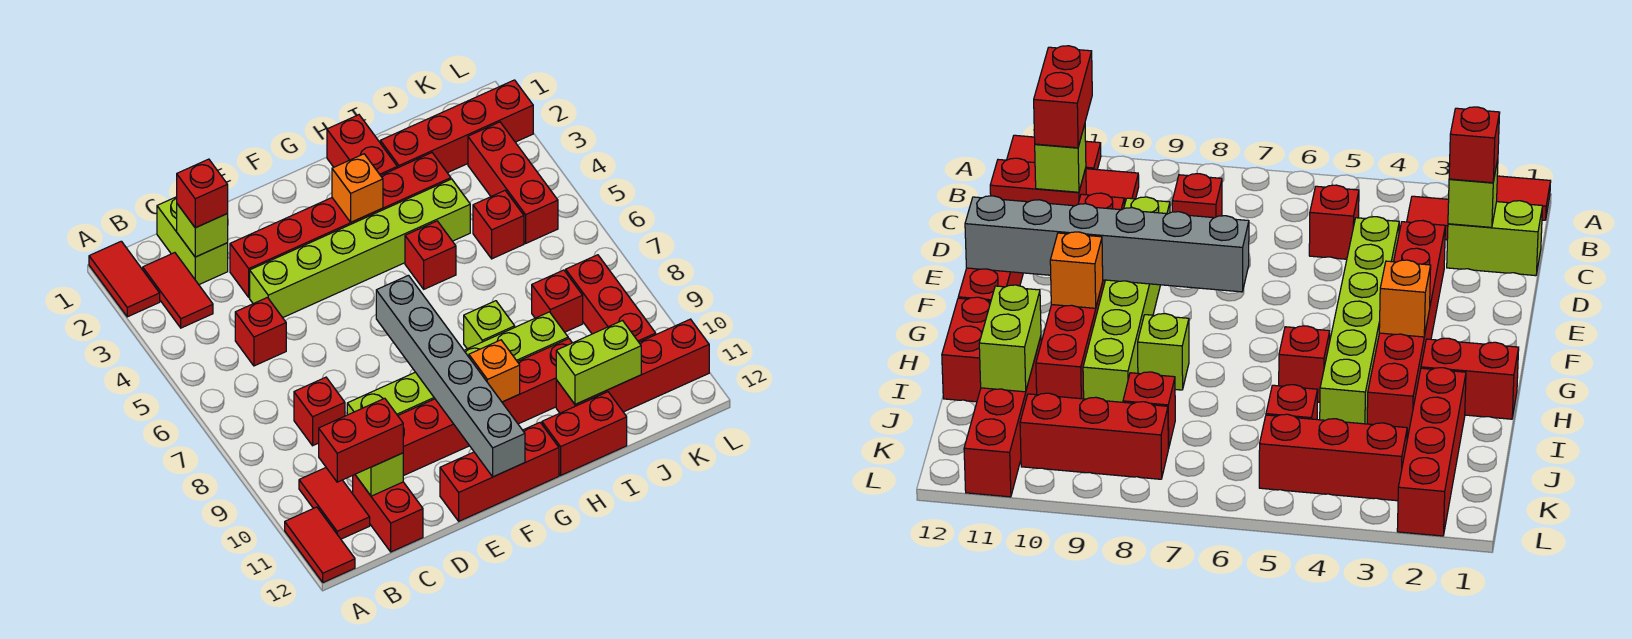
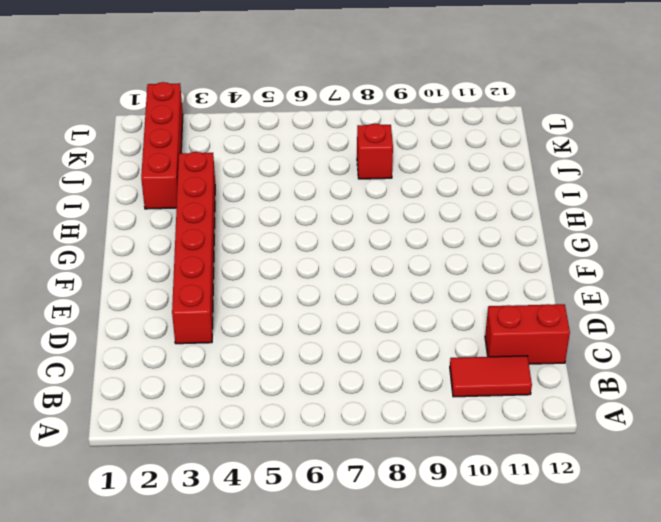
none -> red tile A1:A2 level 1
none -> red tile A11:A12 level 1
none -> red tile B2:B3 level 1
none -> lime brick C1:C2 level 1

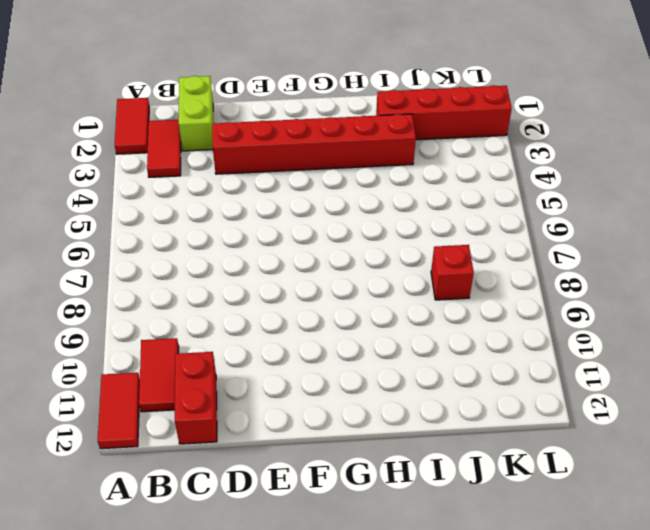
none -> red brick C5 level 1
none -> red brick C8 level 1
none -> lime brick D4:I4 level 1
none -> lime brick D9:I9 level 1

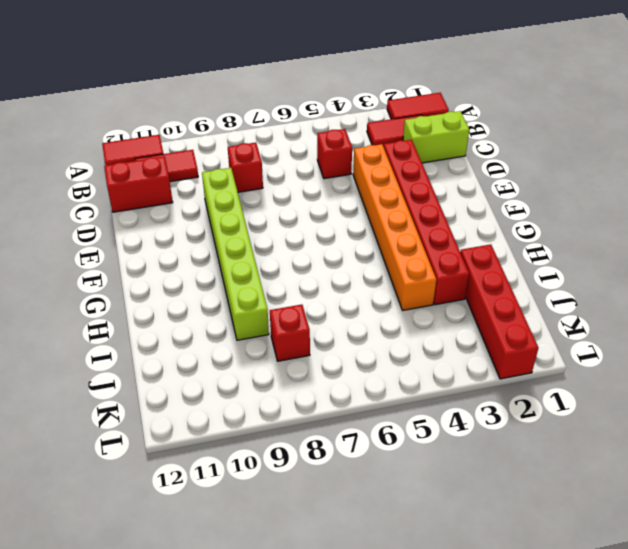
orange brick D4:I4 level 1 -> lime brick D4:I4 level 1
none -> red brick D10:I10 level 1
none -> red brick E12:G12 level 1
none -> red brick H1:H2 level 1
none -> red brick H5 level 1

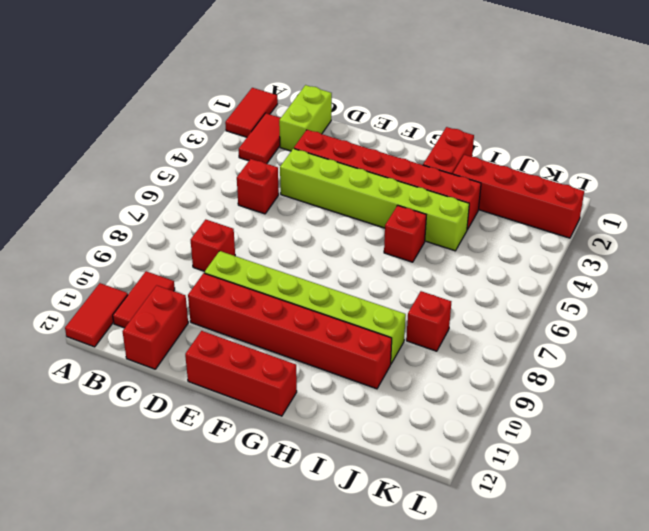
none -> lime brick H8 level 1
none -> red brick H12:I12 level 1
none -> red brick I11:L11 level 1
none -> red brick J5 level 1

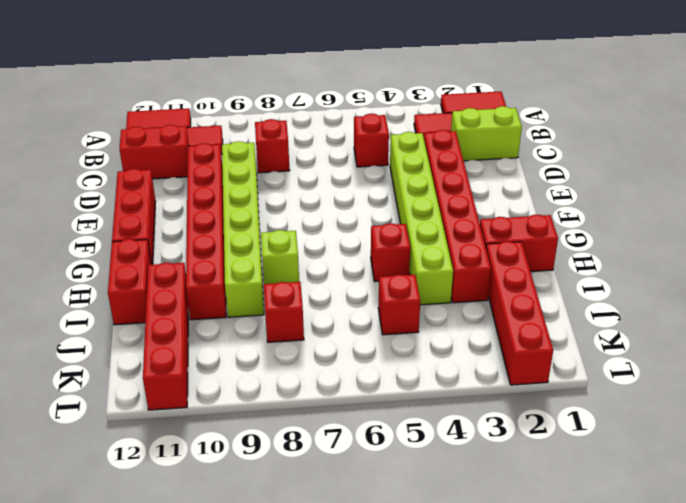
none -> red brick K3:K5 level 1
none -> red brick K8:K10 level 1
none -> lime brick C2 level 2
none -> lime brick C11 level 2

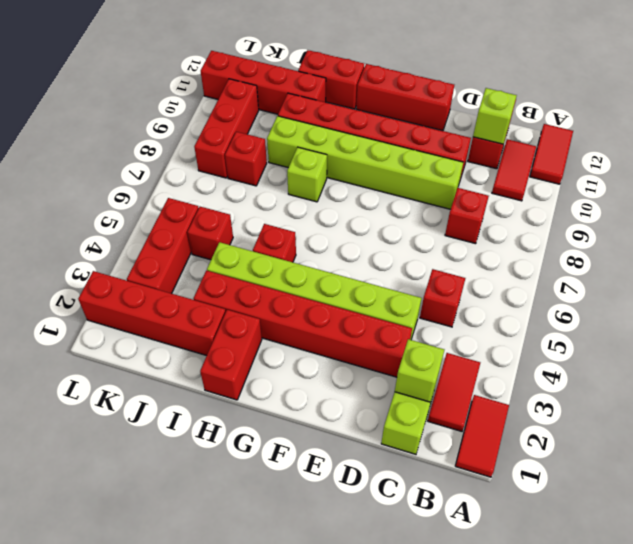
none -> grey brick F7:F12 level 2
none -> orange brick G3 level 2
none -> orange brick G10 level 2
none -> lime brick I11:J11 level 2

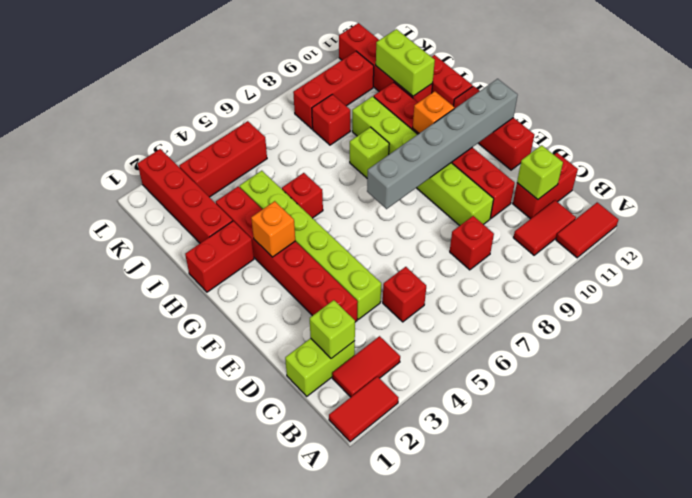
none -> red brick J5 level 1
none -> red brick B11:C11 level 3
none -> red brick C2 level 3

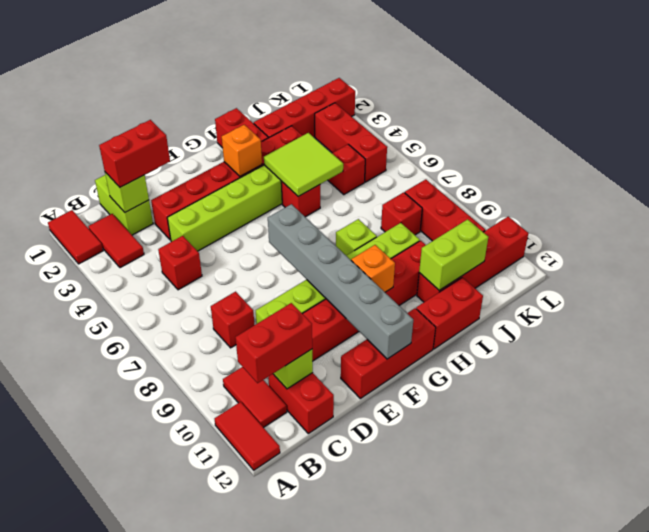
red brick C2:D2 level 3 -> red brick C2 level 3
lime tile H4:I5 level 2 -> none

